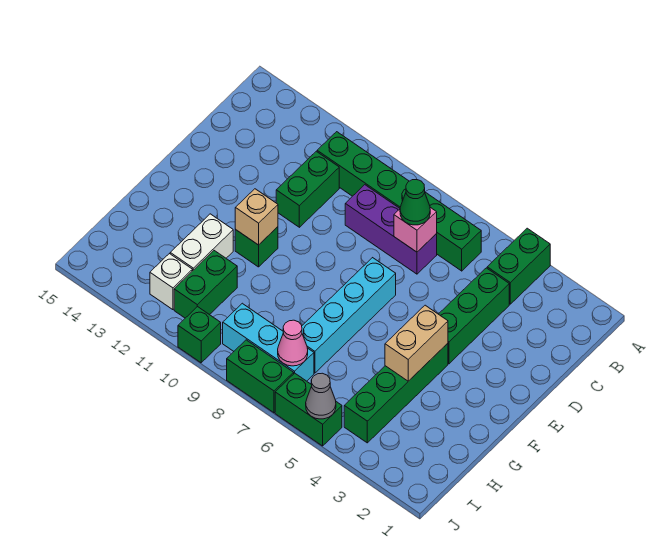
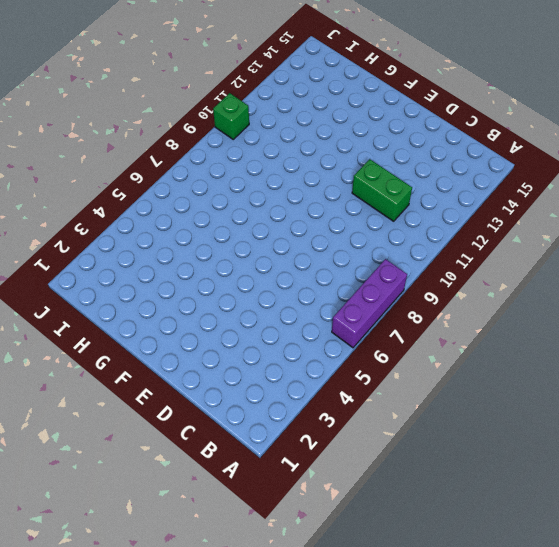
purple brick A6:A8 level 1 -> purple brick C7:C9 level 1
none -> green brick A4:B4 level 1
none -> green brick B6:B11 level 1
none -> green brick C4:E4 level 1

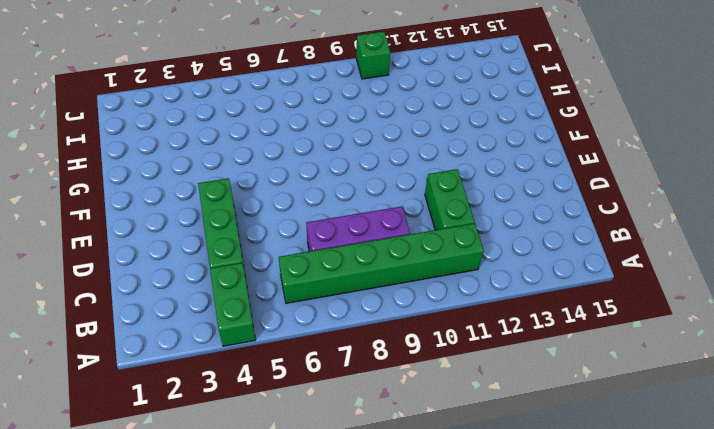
none -> cyan brick E7:H7 level 1
none -> green brick F4:I4 level 1
none -> green brick F11 level 1

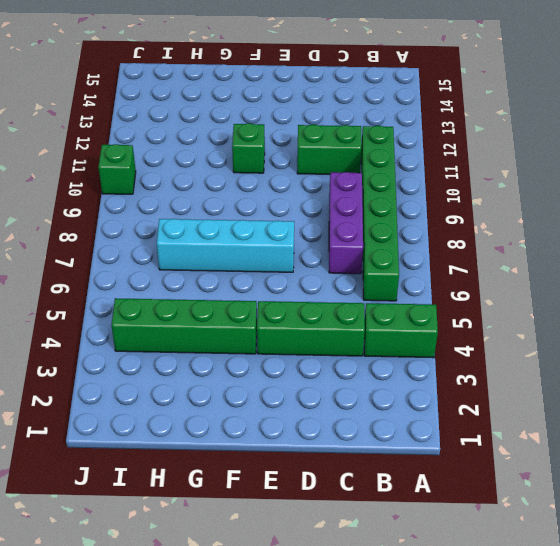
none -> white brick G12:H12 level 1
none -> green brick H11:I11 level 1
none -> cyan brick I7:I9 level 1

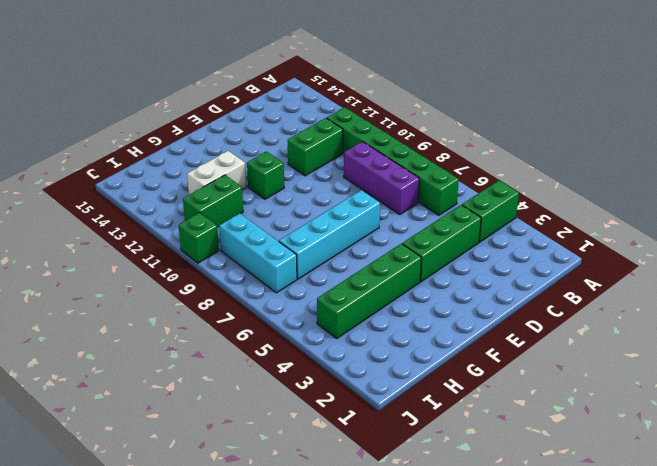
none -> white brick I12 level 1
none -> green brick J5:J6 level 1
none -> green brick J7:J8 level 1

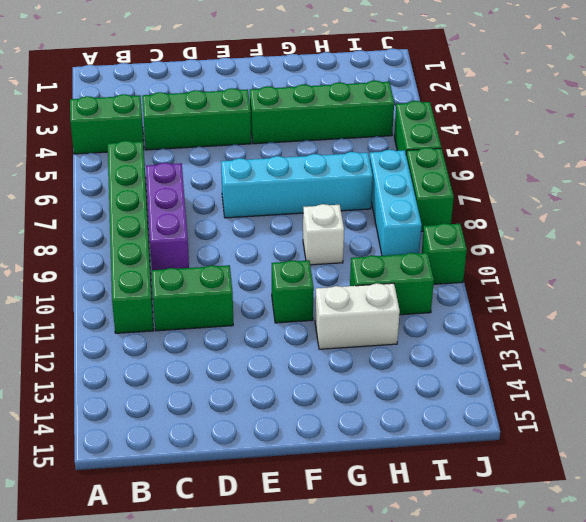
white brick G9 level 1 -> white brick I12 level 1
none -> pink brick C7 level 2
none -> tan brick F4:G4 level 2
none -> tan brick F11 level 2

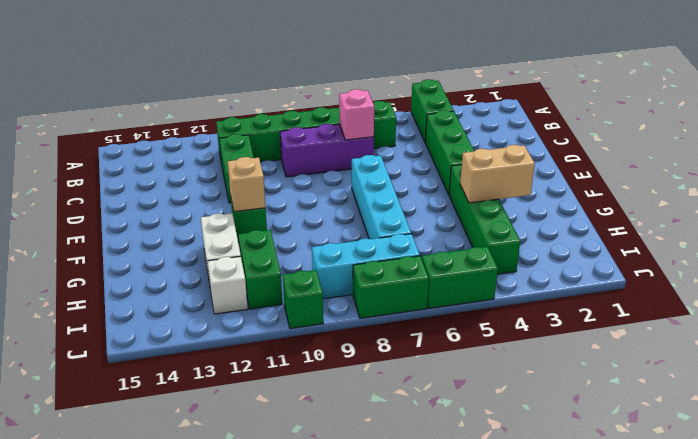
tan brick G3:G4 level 2 -> tan brick F4:G4 level 2
none -> pink cone I7 level 2
none -> grey cone J5 level 2
none -> green cone C7 level 3

